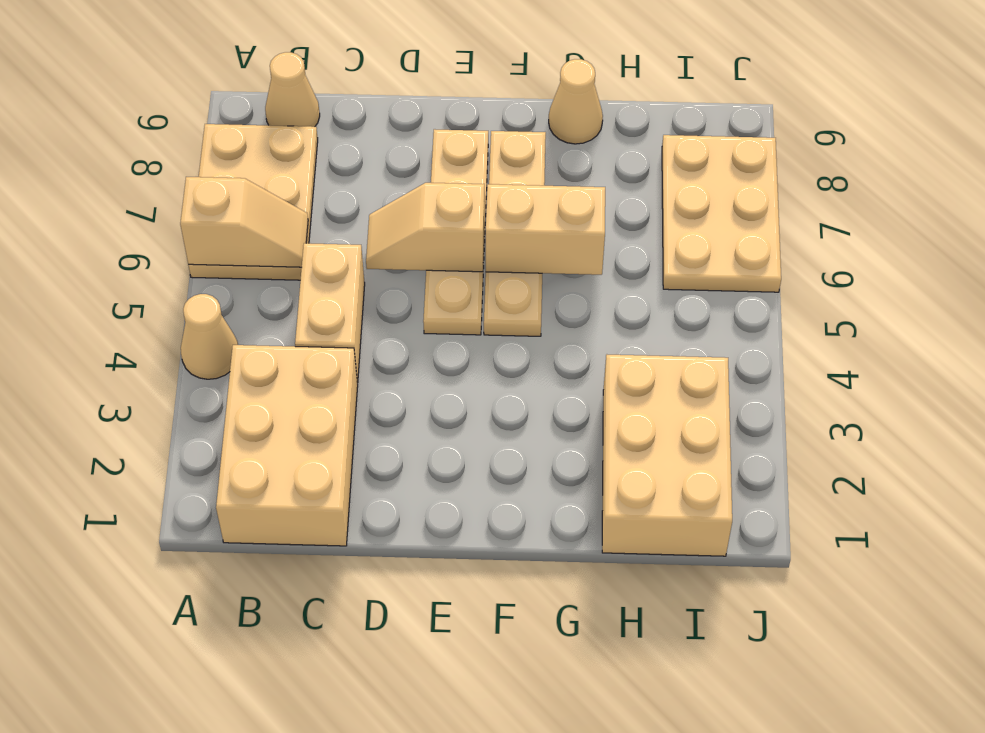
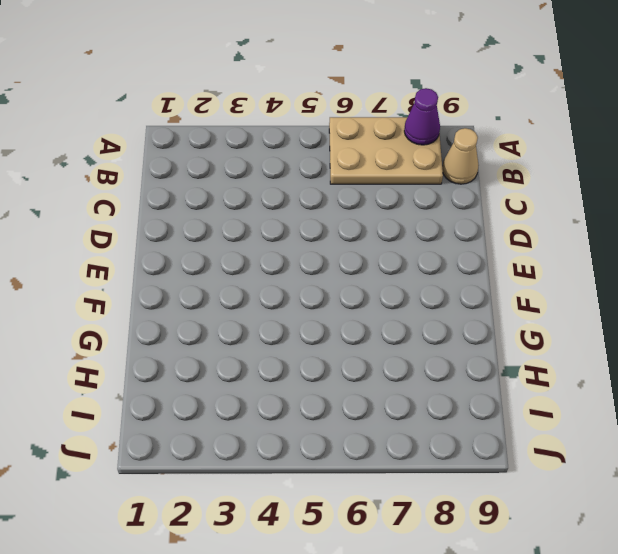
purple cone A8 level 2 -> none
none -> tan cone A4 level 1
none -> tan brick B1:C3 level 1
none -> tan brick C4:C5 level 1

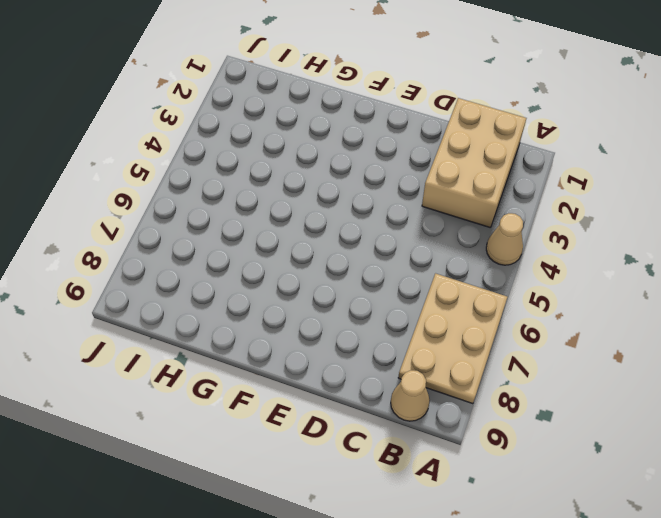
none -> tan brick C4:C5 level 1
none -> tan plate E5:E8 level 1
none -> tan plate F5:F8 level 1

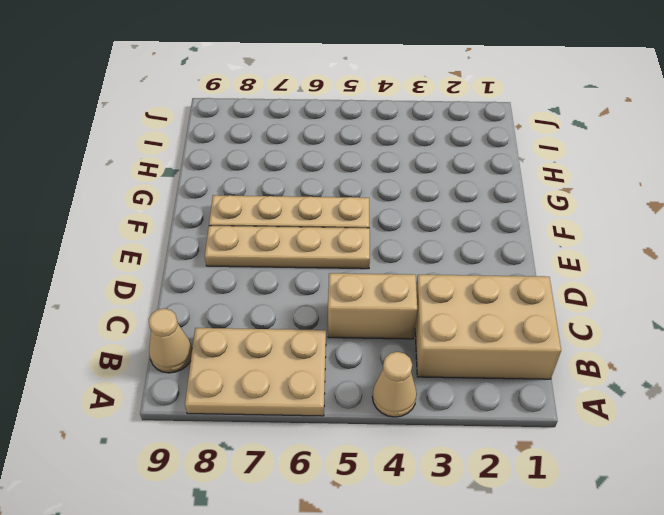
none -> tan cone G9 level 1
none -> tan brick H1:I3 level 1
none -> tan plate I6:J8 level 1

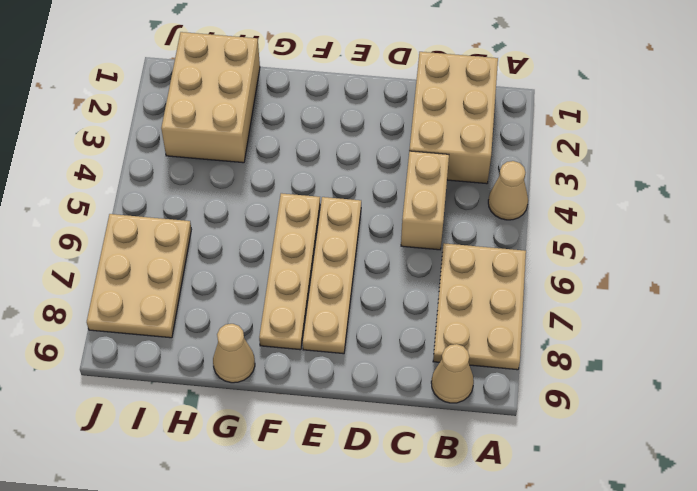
none -> tan slope A6:B6 level 2 top A
none -> tan slope D6:E6 level 2 top E
none -> tan brick F6:G6 level 2

